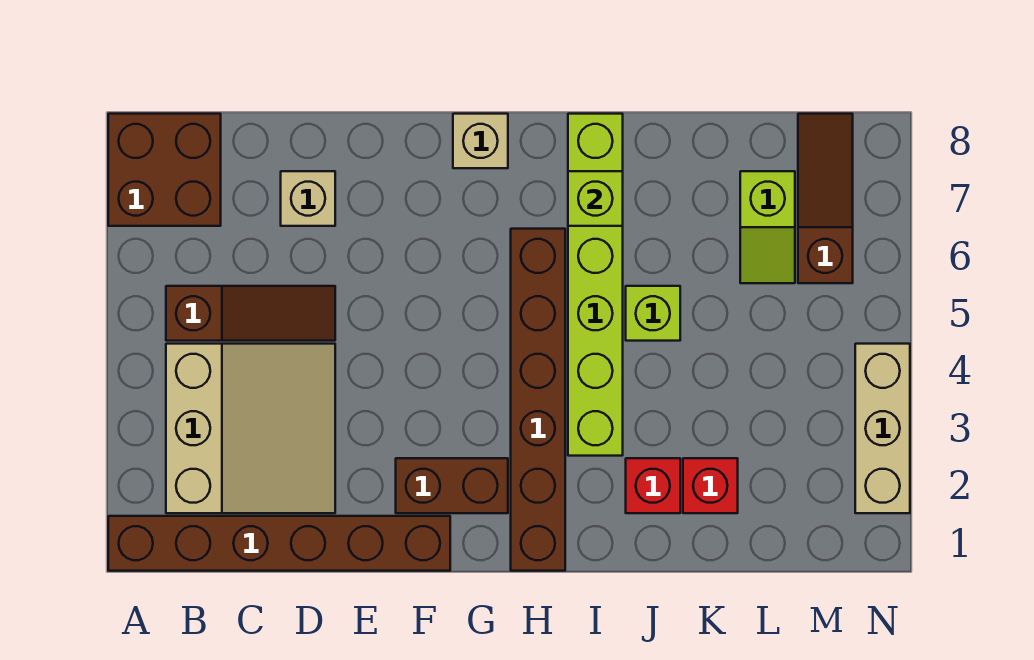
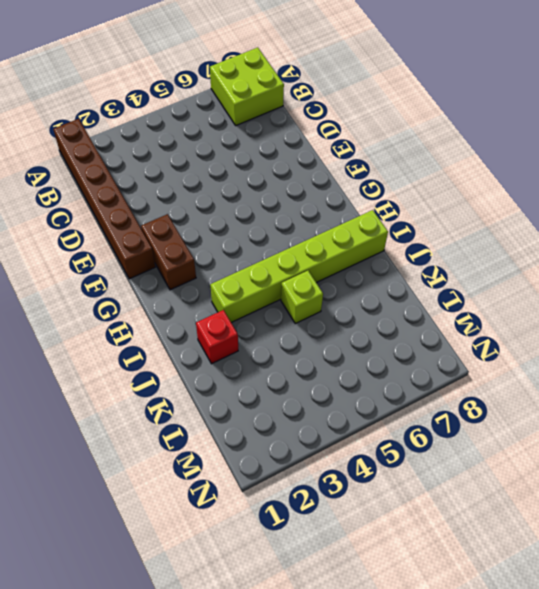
lime brick A7:B8 level 1 -> brown brick A7:B8 level 1
none -> tan slope B2:D4 level 1 top B
none -> brown slope B5:D5 level 1 top B
none -> tan brick D7 level 1

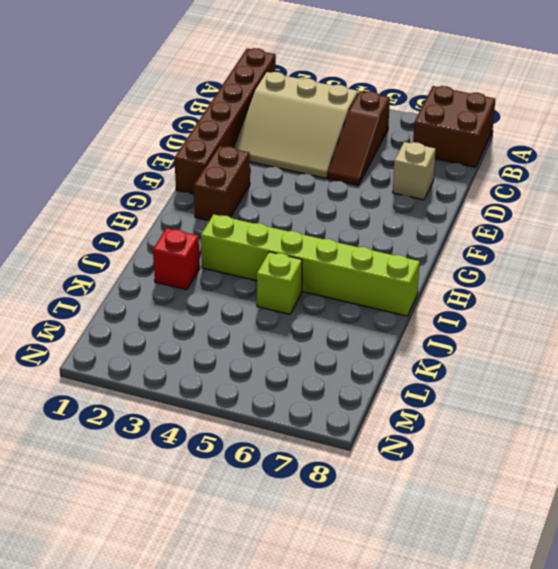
none -> tan brick G8 level 1
none -> brown brick H1:H6 level 1
none -> red brick K2 level 1

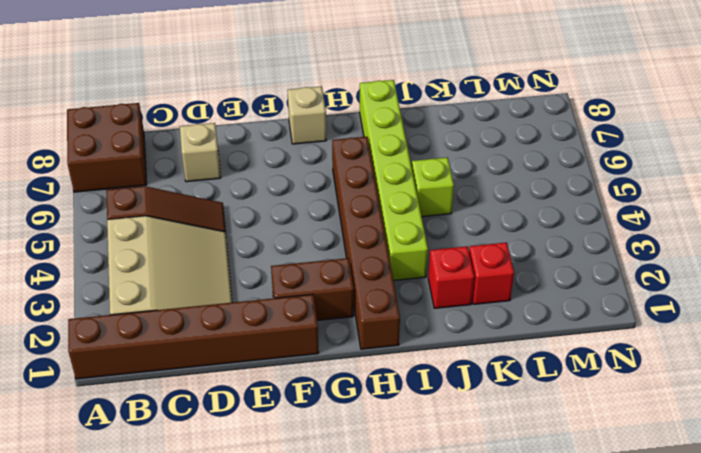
none -> lime slope L6:L7 level 1 top 7
none -> brown slope M6:M8 level 1 top 6
none -> tan brick N2:N4 level 1

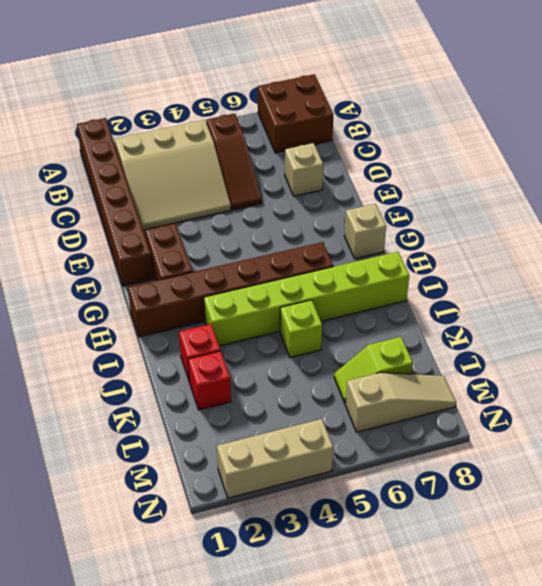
tan slope M6:M8 level 1 top 6 -> brown slope M6:M8 level 1 top 6
none -> lime brick I7 level 2

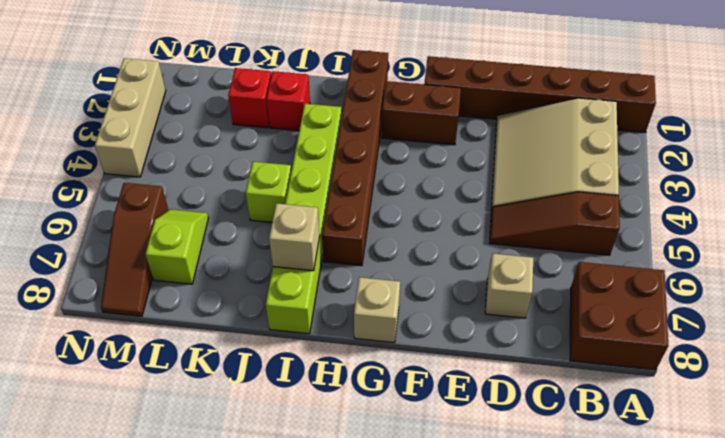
tan brick I7 level 2 -> lime brick I7 level 2

